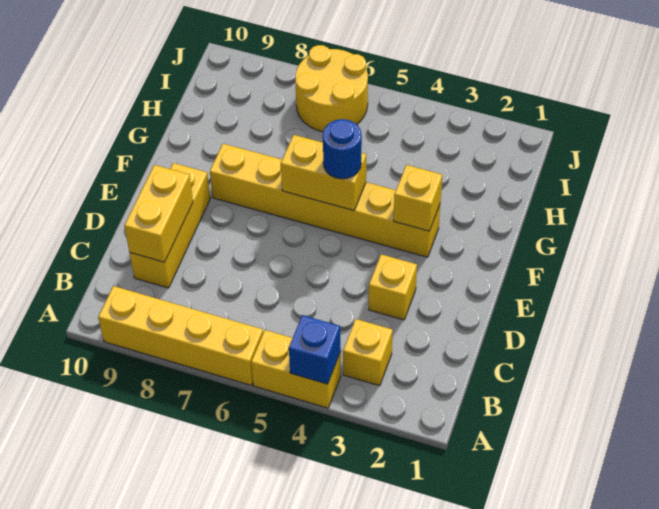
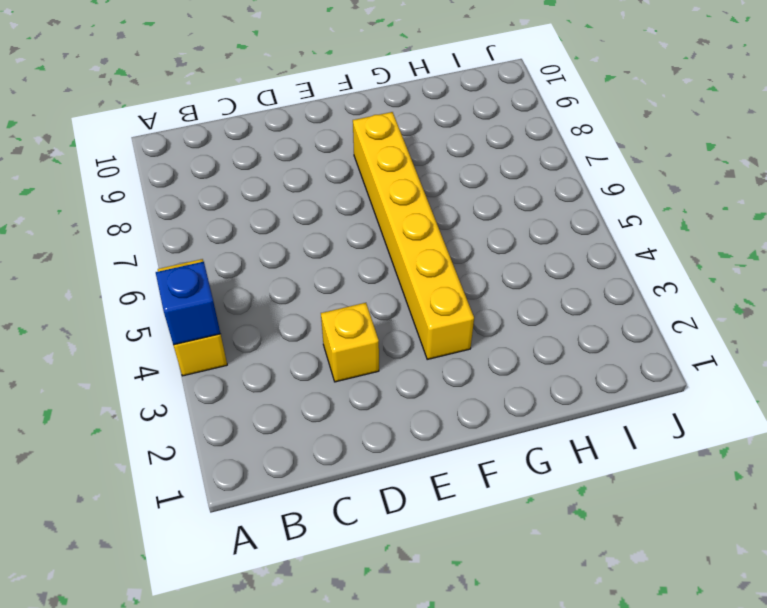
none -> yellow brick A6:A9 level 1
none -> yellow brick B3 level 1
none -> yellow brick C9:E9 level 1

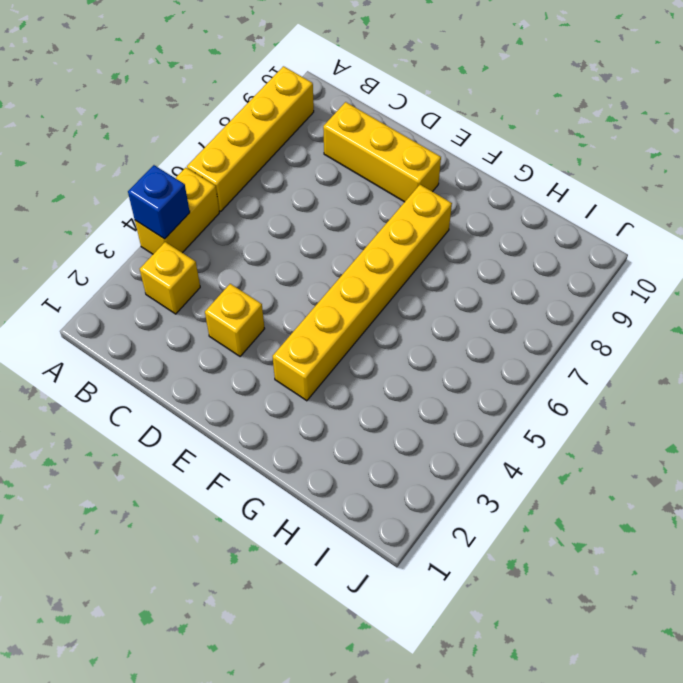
none -> yellow round brick I6:J7 level 1
none -> yellow brick C9:D9 level 2
none -> yellow brick F3 level 2

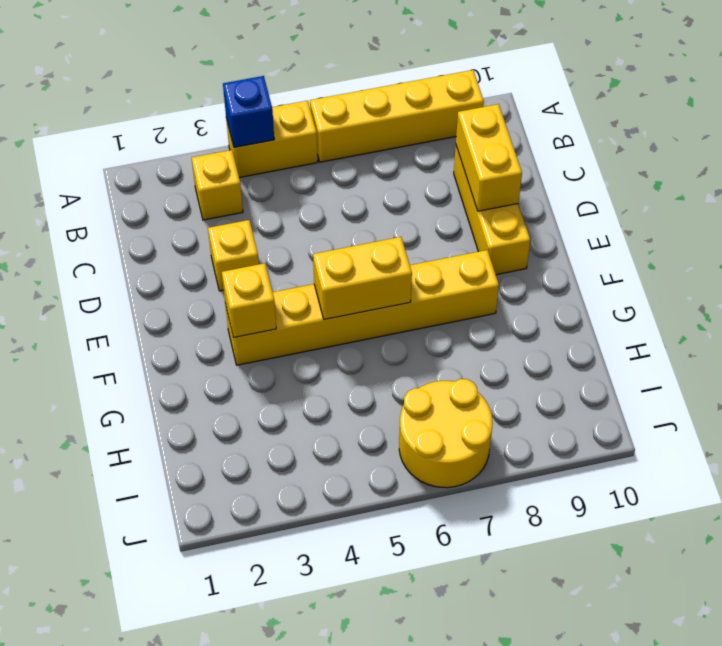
none -> blue round brick F5 level 3

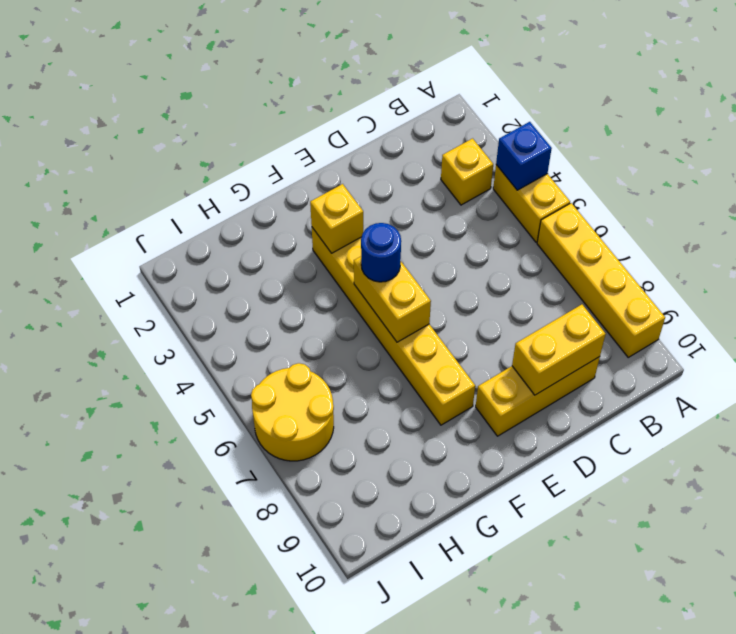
none -> yellow brick D3 level 1

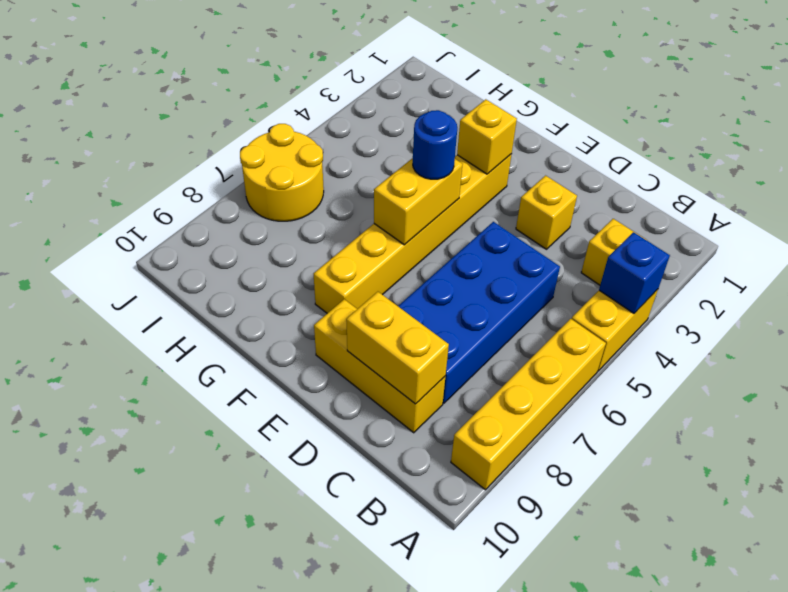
blue brick C5:D8 level 1 -> none

